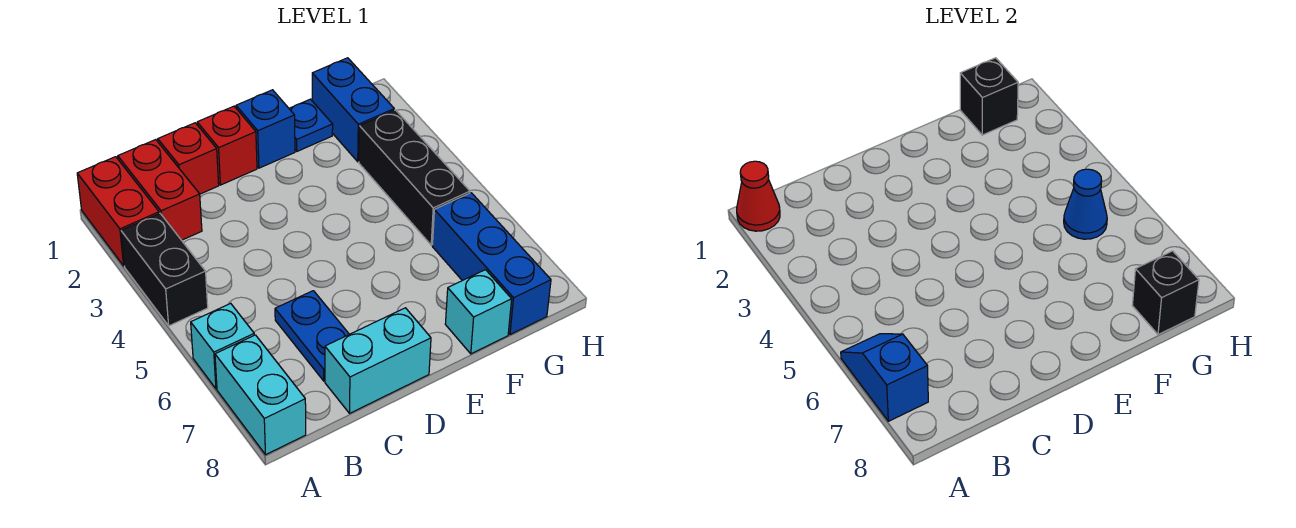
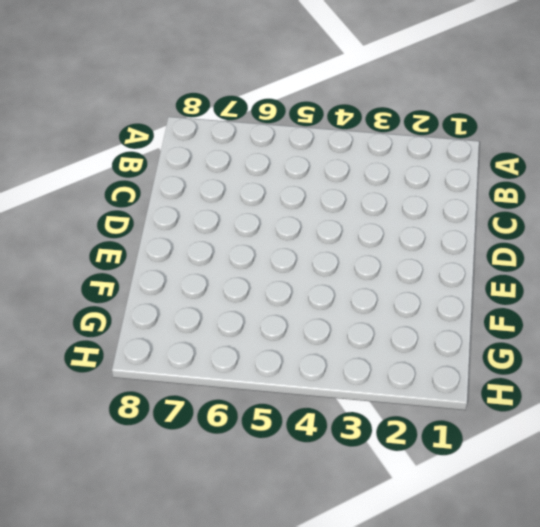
none -> red brick A1:A2 level 1
none -> black brick A3:A4 level 1
none -> cyan brick A6 level 1

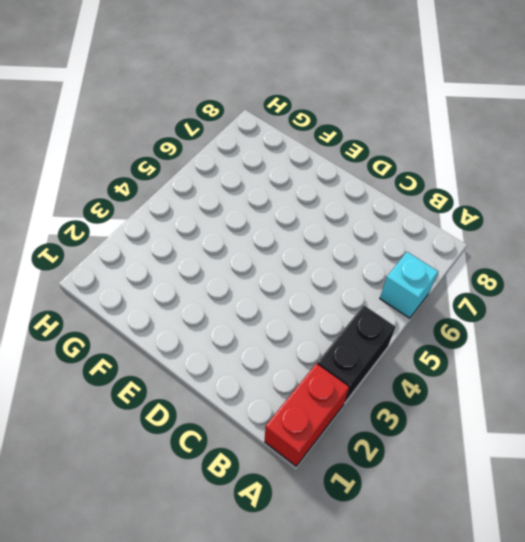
none -> cyan brick A7:A8 level 1
none -> red brick B1:B2 level 1
none -> red brick C1 level 1

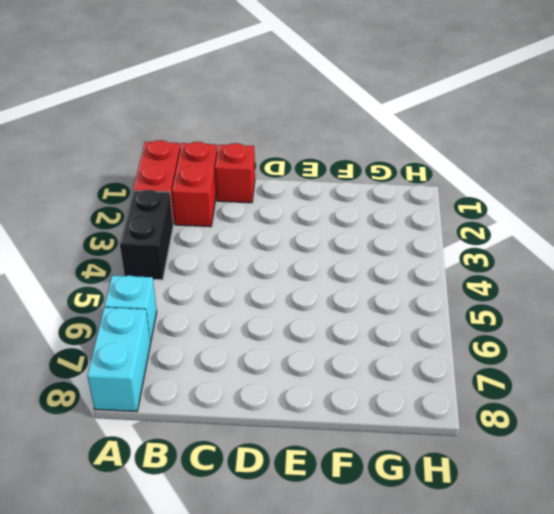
none -> blue plate C6:C7 level 1
none -> cyan brick C8:D8 level 1
none -> red brick D1 level 1

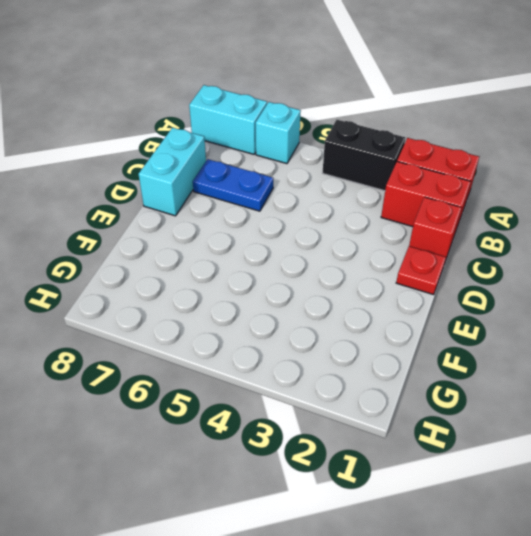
red plate D1 level 1 -> red brick D1 level 1
none -> blue brick E1 level 1
none -> blue plate F1 level 1
none -> cyan brick F8 level 1

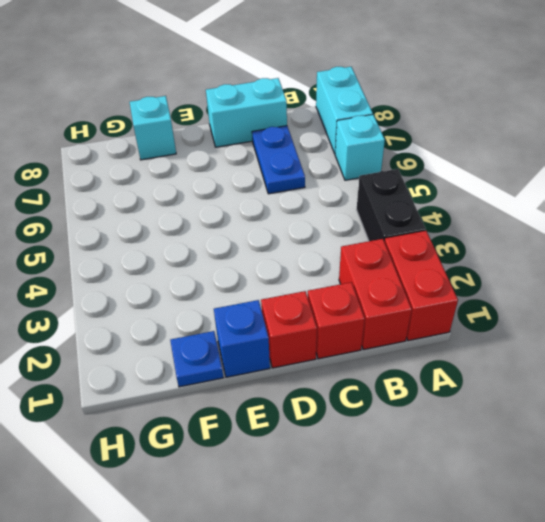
none -> blue brick G1:G2 level 1
none -> black brick G3:G5 level 1
none -> blue brick G6:G8 level 1

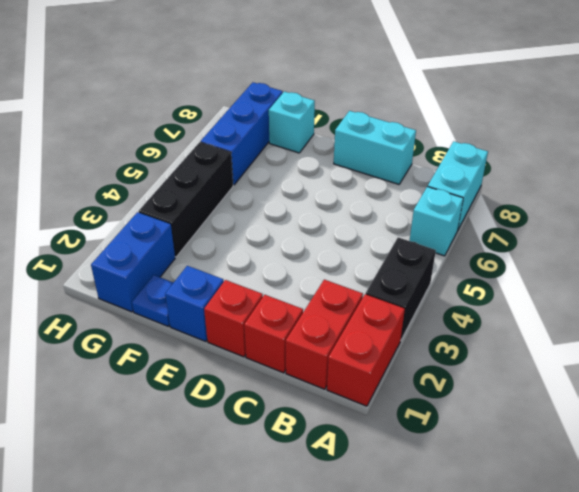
none -> blue plate C6:C7 level 1
none -> red cone A1 level 2
none -> blue slope A6:A7 level 2 top 7

